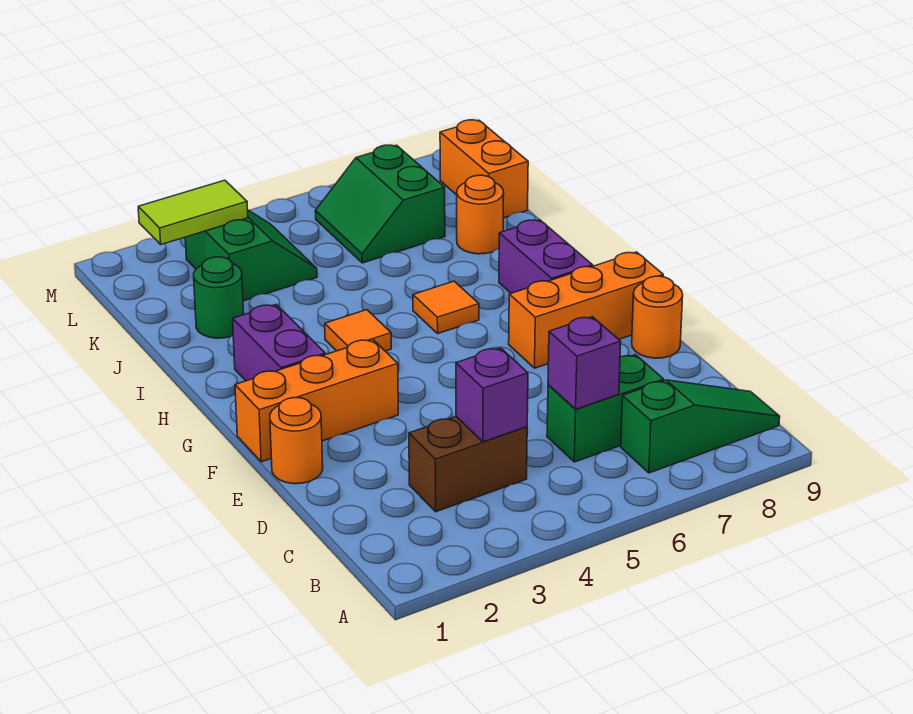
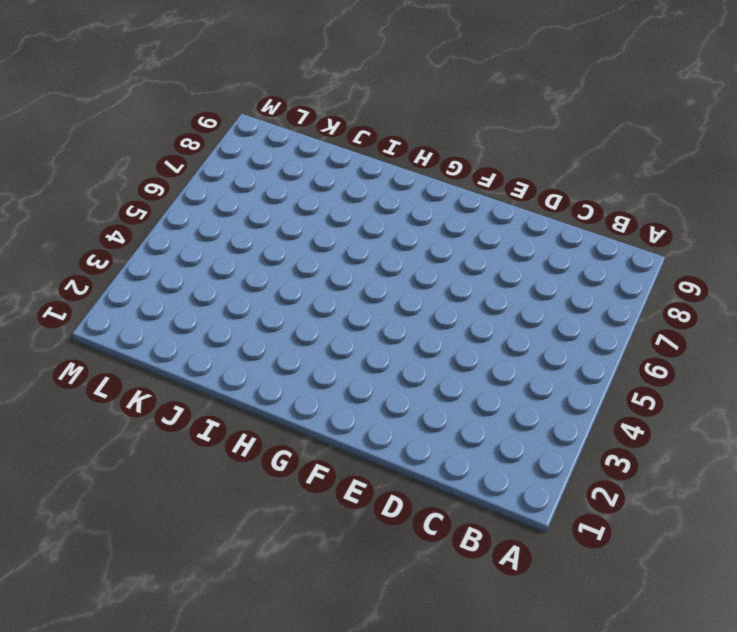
none -> green slope B7:B9 level 1 top 7
none -> brown brick C3:C4 level 1
none -> green brick C6:C7 level 1

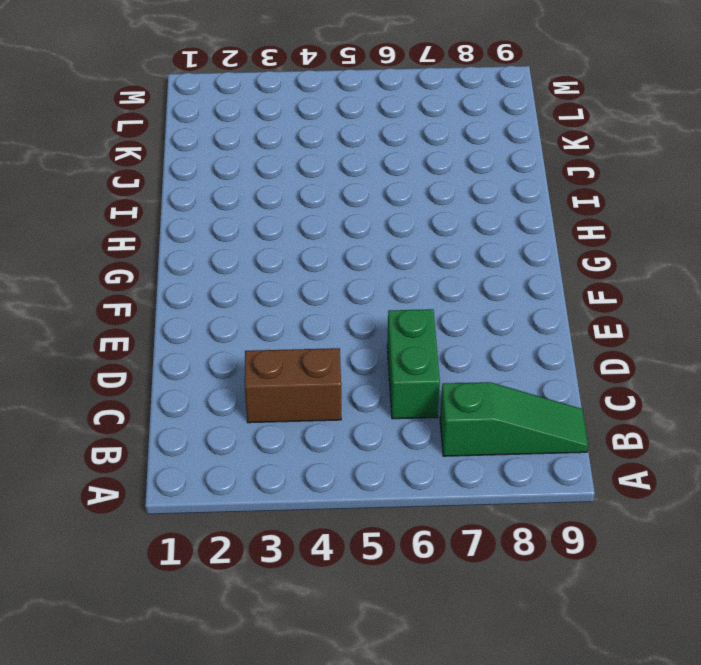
green brick C6:D6 level 1 -> green brick C6:C7 level 1
none -> orange round brick E1 level 1
none -> orange round brick E9 level 1
none -> orange brick F1:F3 level 1

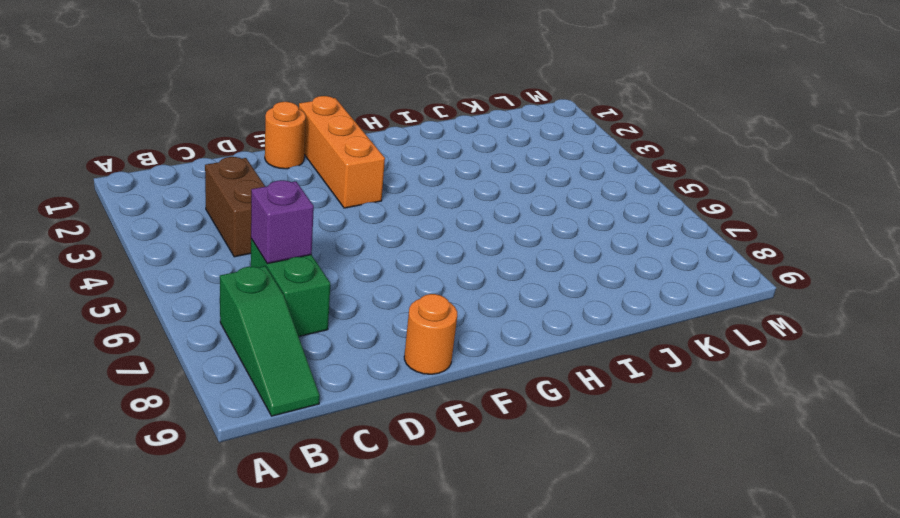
none -> orange brick F7:F9 level 1
none -> purple brick G2:H2 level 1
none -> purple brick G8:H8 level 1

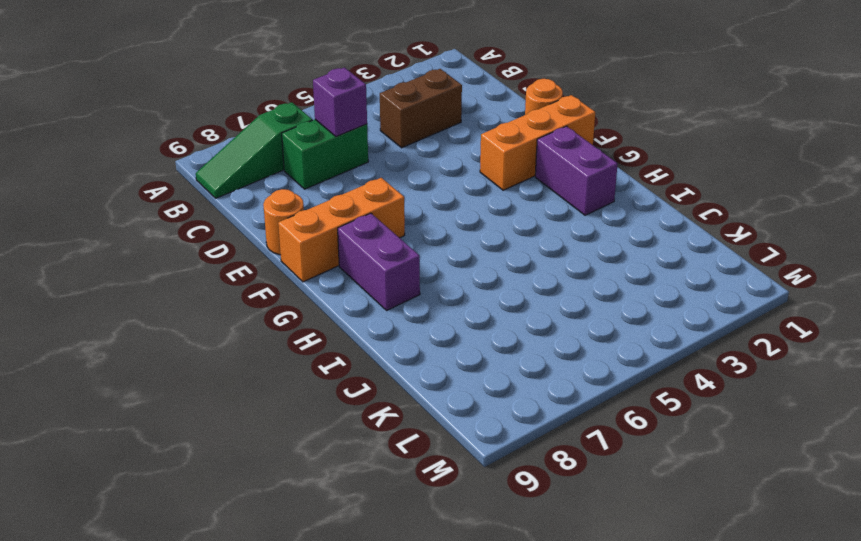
none -> orange tile H4 level 1
none -> orange tile H6 level 1
none -> green round brick J2 level 1

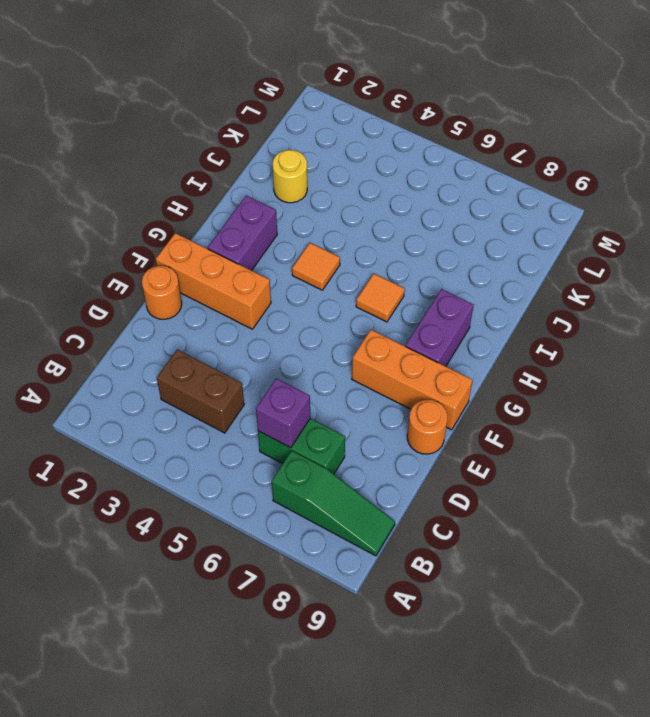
yellow round brick J2 level 1 -> green round brick J2 level 1
none -> orange round brick J8 level 1
none -> green slope K3:L4 level 1 top 3
none -> green slope K6:L7 level 1 top 7

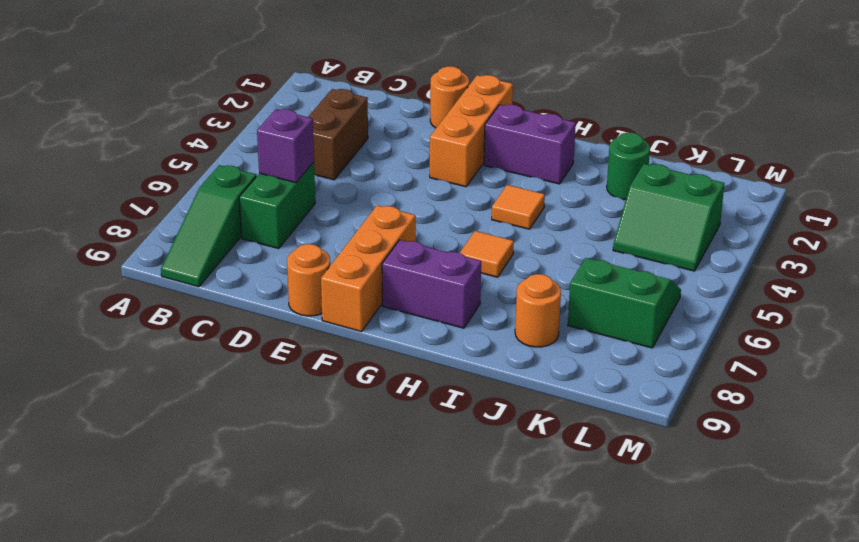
none -> orange brick K9:L9 level 1
none -> purple brick C4 level 2
none -> lime tile L2:L3 level 2

